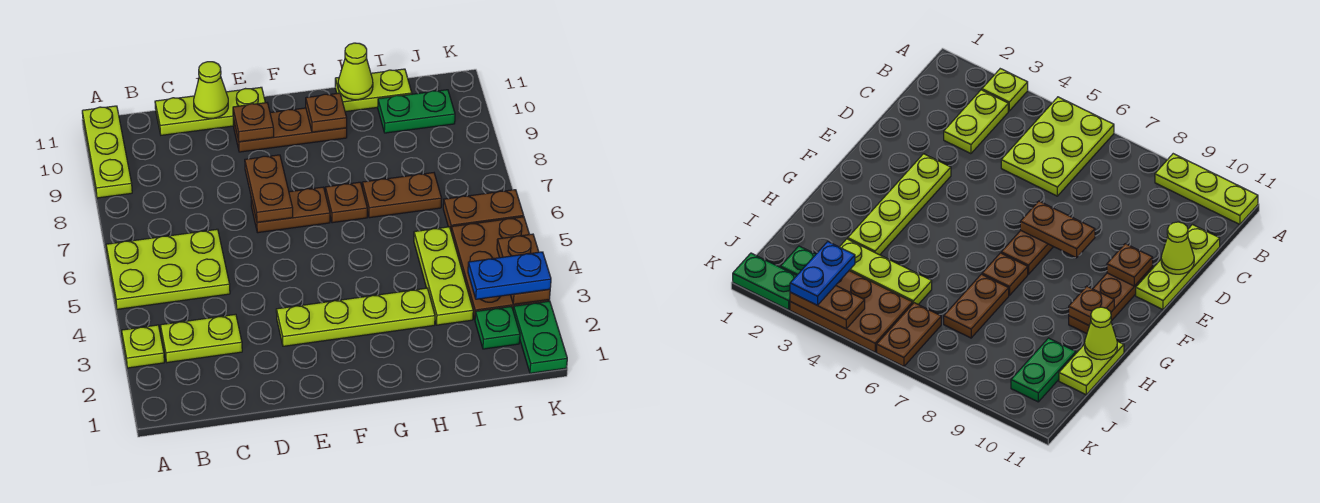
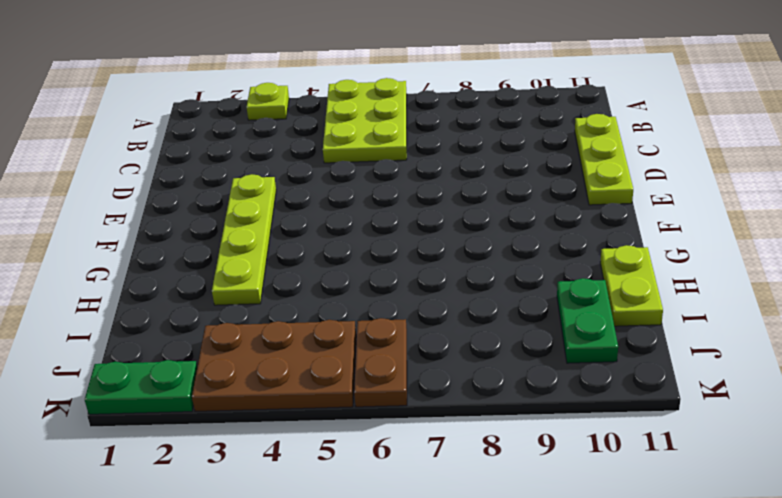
none -> lime plate A9:A11 level 1
none -> lime plate B3:C3 level 1
none -> brown plate E7:F7 level 1

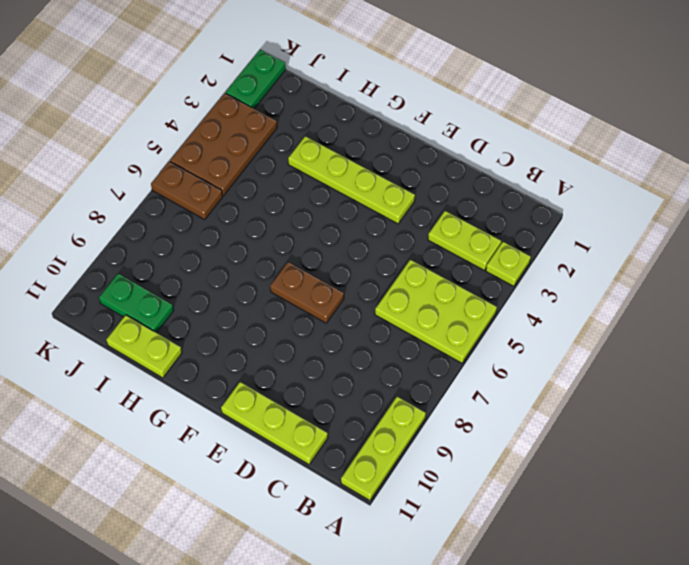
none -> brown plate E10:G10 level 1
none -> brown plate G7 level 1
none -> brown plate H7:I7 level 1

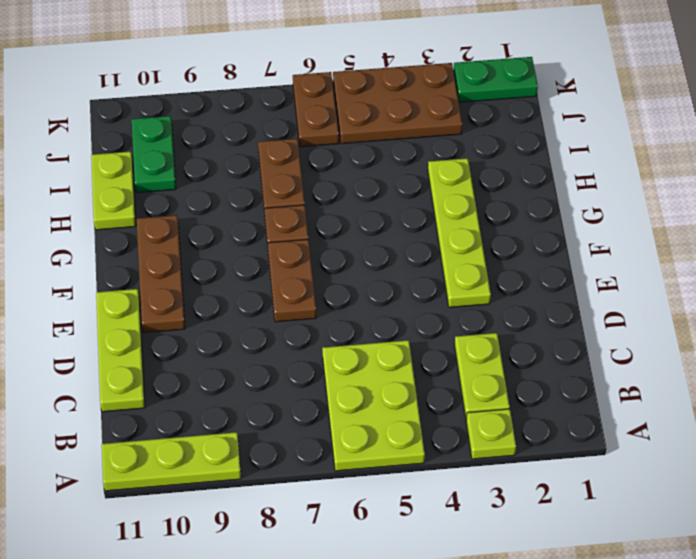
none -> lime plate I3:I5 level 1
none -> green plate J2 level 1
none -> lime cone D11 level 2

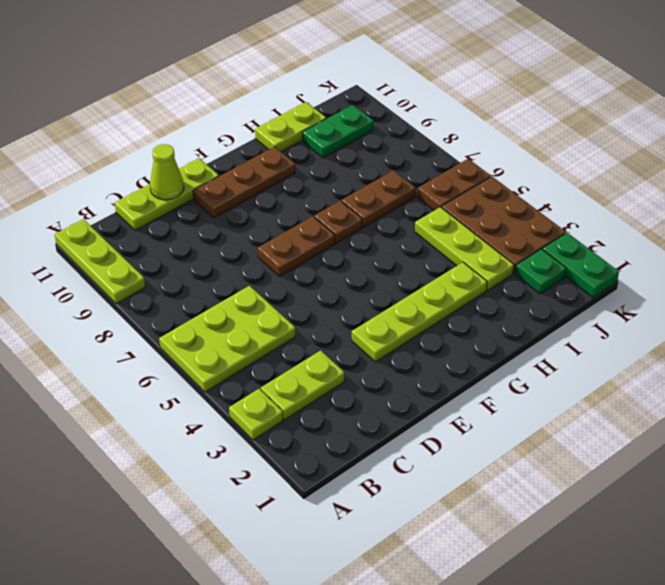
none -> brown plate E7:E8 level 2
none -> brown plate E10 level 2
none -> brown plate G10 level 2

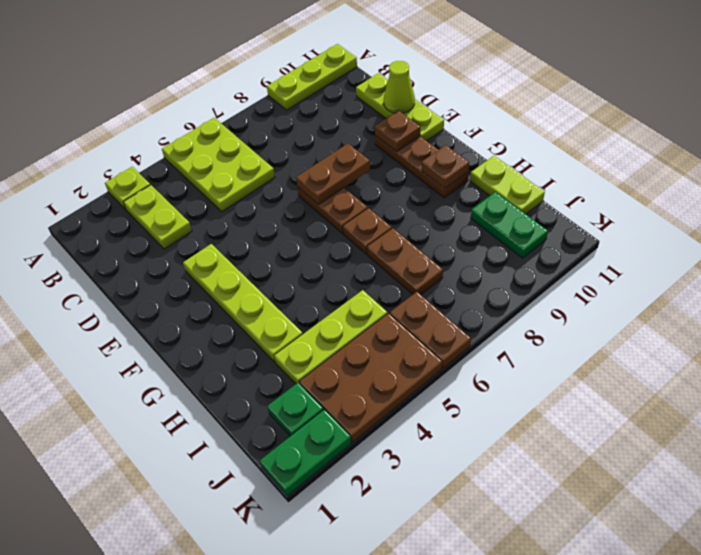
none -> lime cone H11 level 2
none -> brown plate K3:K4 level 2
none -> blue plate J3:K3 level 3

